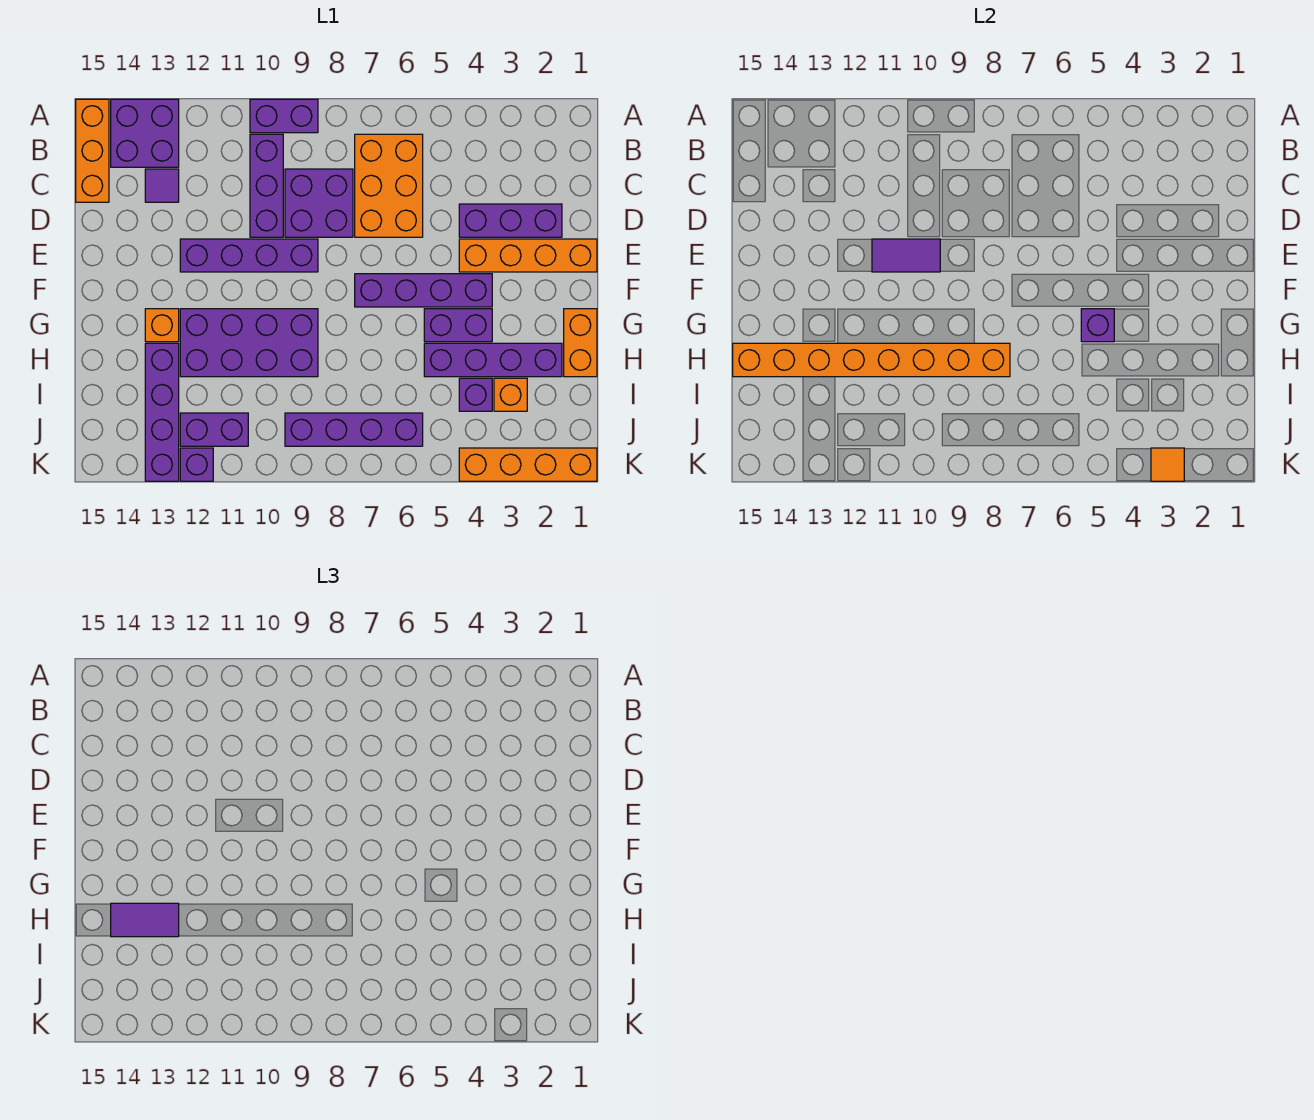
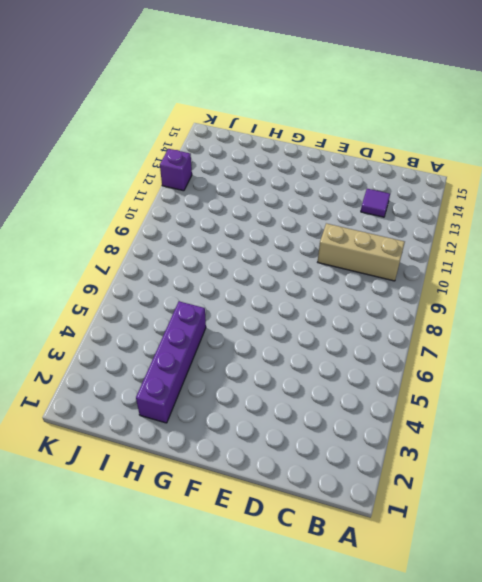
tan brick B10:D10 level 1 -> purple brick B10:D10 level 1
none -> purple brick A9:A10 level 1
none -> purple brick A13:B14 level 1
none -> orange brick A15:C15 level 1

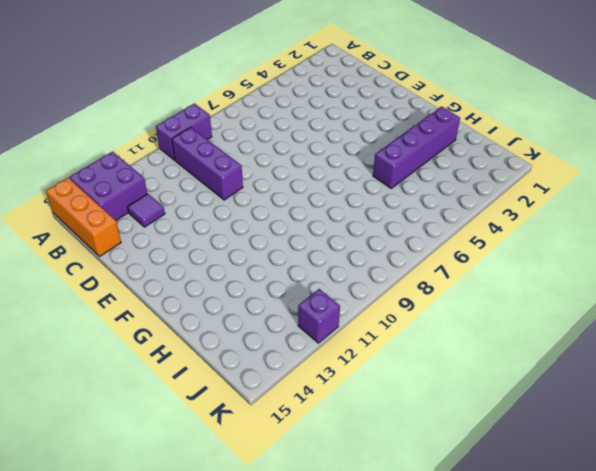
none -> orange brick B6:D7 level 1
none -> purple brick C8:D9 level 1
none -> purple brick D2:D4 level 1

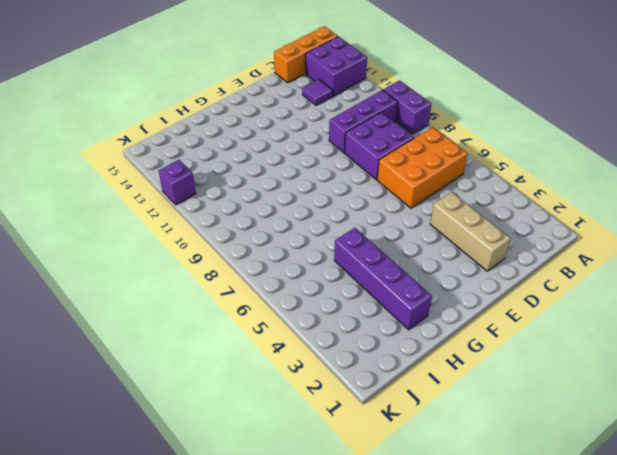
tan brick D2:D4 level 1 -> purple brick D2:D4 level 1
none -> orange brick E1:E4 level 1
none -> purple brick E9:E12 level 1
none -> purple brick F4:F7 level 1

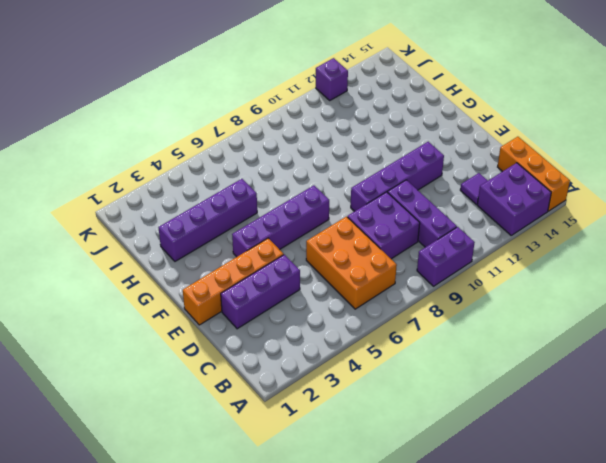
none -> orange brick G1:H1 level 1
none -> purple brick G4:G5 level 1
none -> purple brick G9:H12 level 1

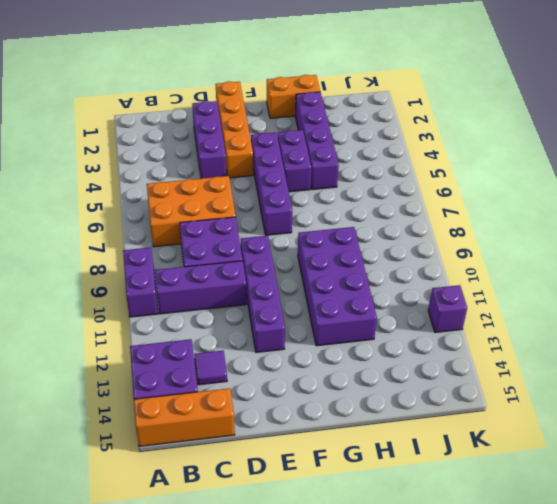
none -> orange brick G13 level 1
none -> purple brick H13:K13 level 1
none -> orange brick I3 level 1

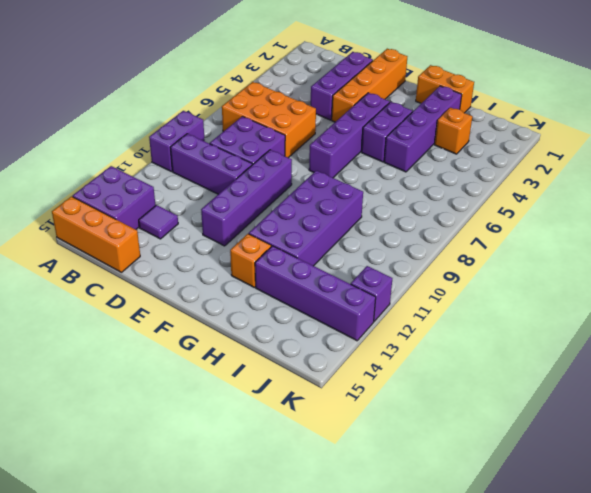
none -> purple brick I4 level 1
none -> purple brick J6:J9 level 1
none -> purple brick J11:J12 level 1

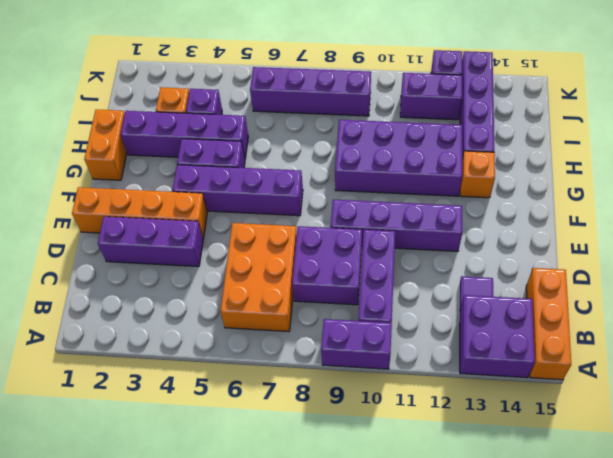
none -> orange brick K1:K4 level 1
none -> purple tile E10:E11 level 2
none -> purple brick G5 level 2

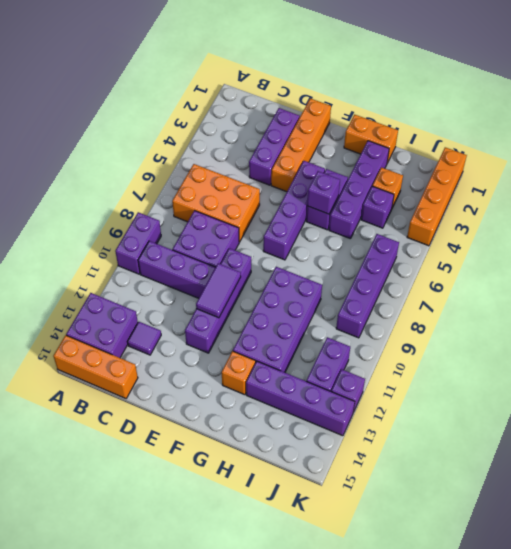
none -> orange brick H8:H15 level 2
none -> orange tile K3 level 2
none -> purple tile H13:H14 level 3

